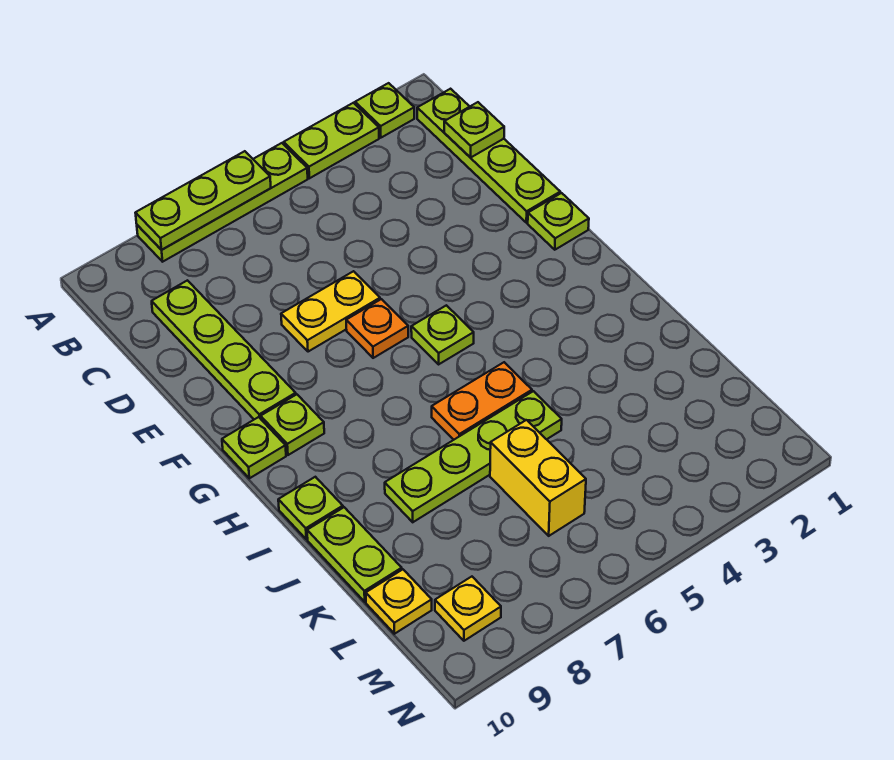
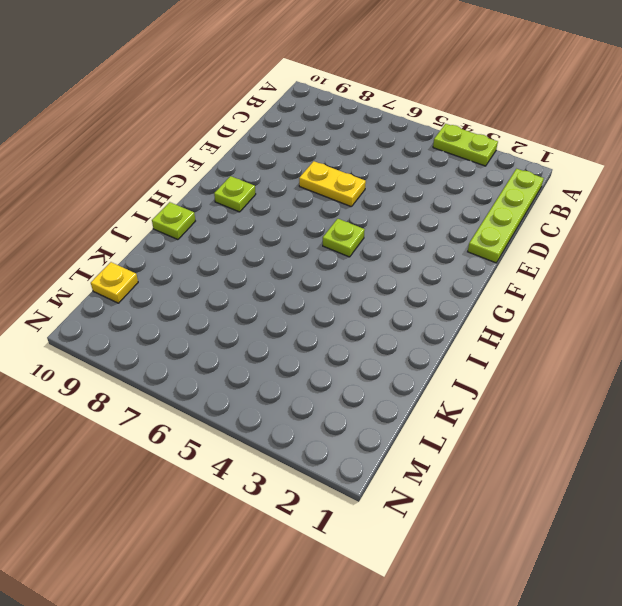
none -> lime plate A2 level 1
none -> lime plate A5:A8 level 1
none -> lime plate C9:F9 level 1

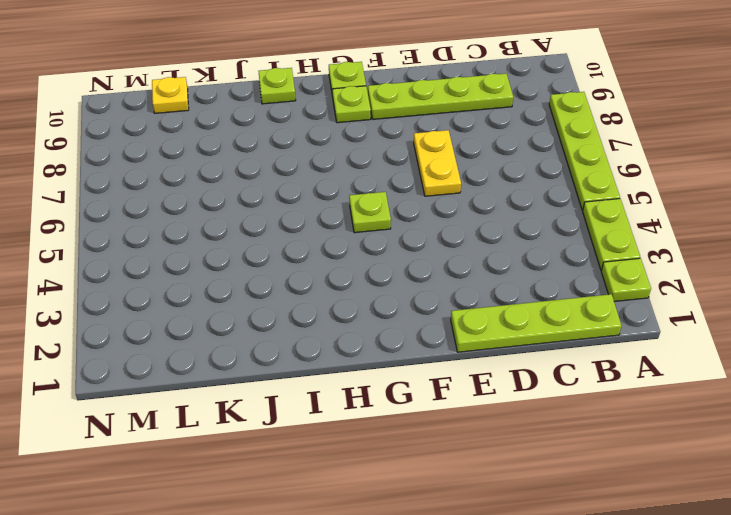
none -> lime plate F1 level 1
none -> orange plate F6 level 1
none -> orange plate I5:I6 level 1

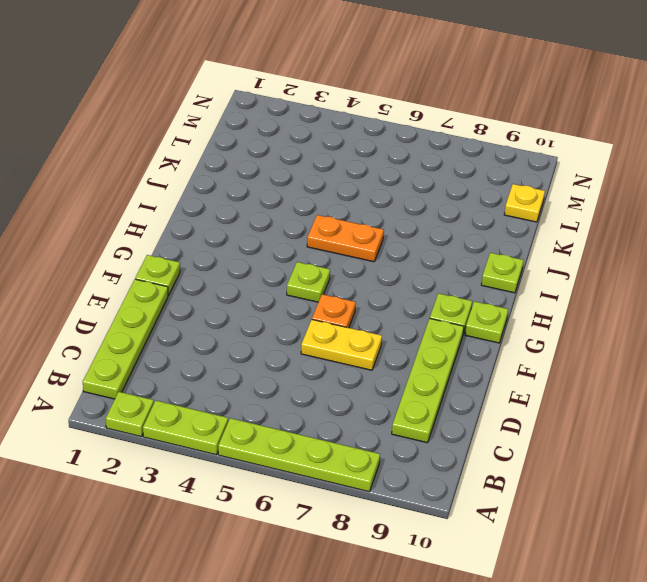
none -> lime plate J5:J8 level 1
none -> lime plate J10:K10 level 1
none -> yellow brick K6:L6 level 1

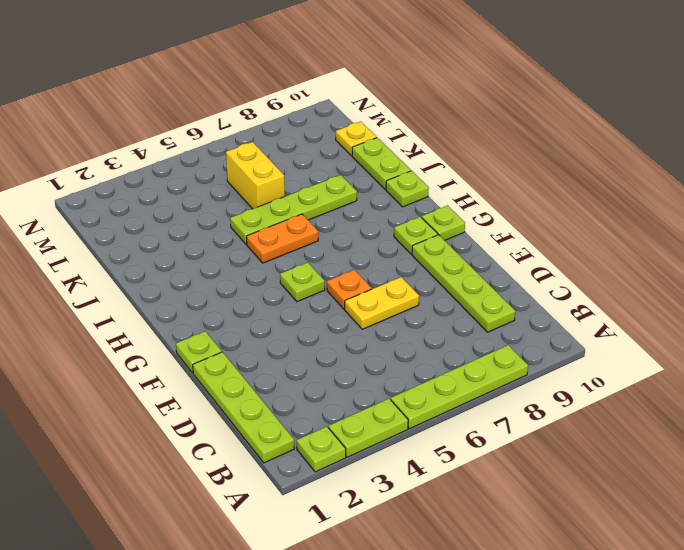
none -> yellow plate M9 level 1
none -> lime plate A6:A8 level 2
none -> lime plate C1 level 2

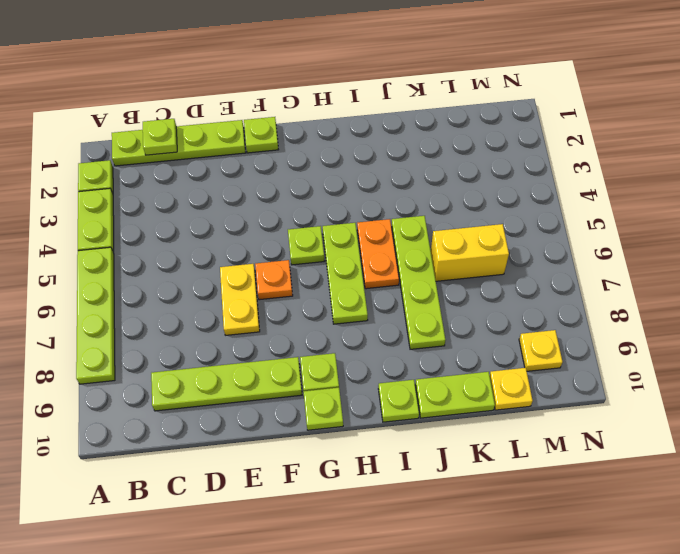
lime plate H5:H7 level 1 -> lime plate A6:A8 level 2

